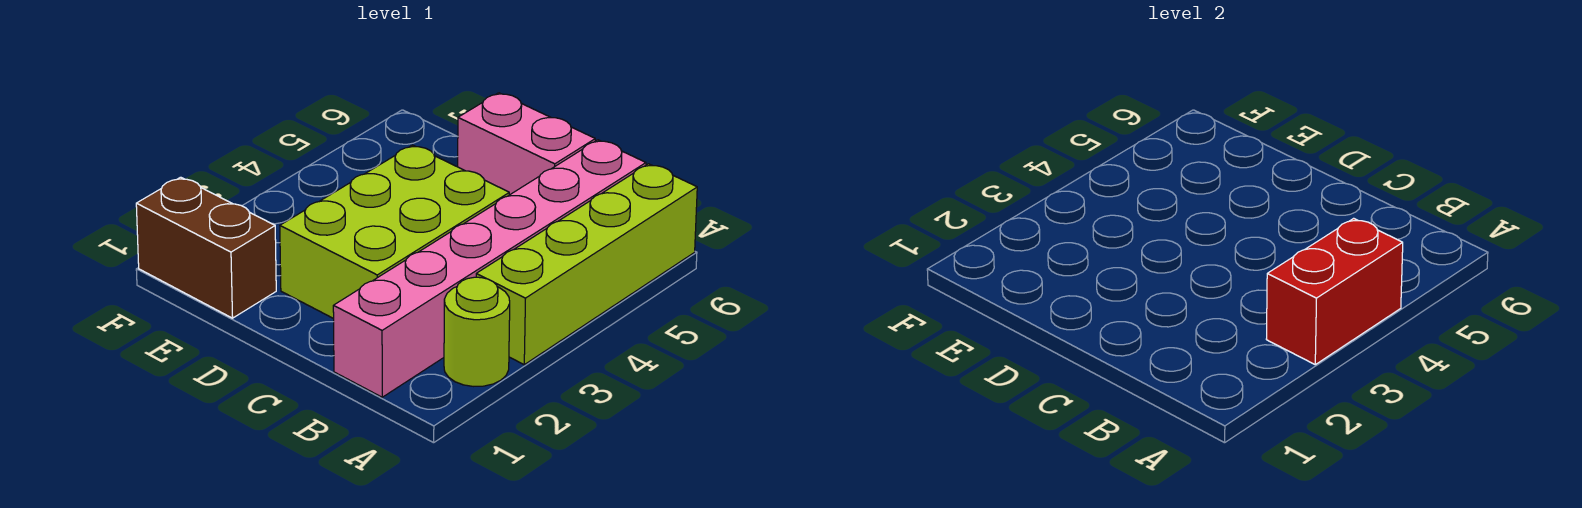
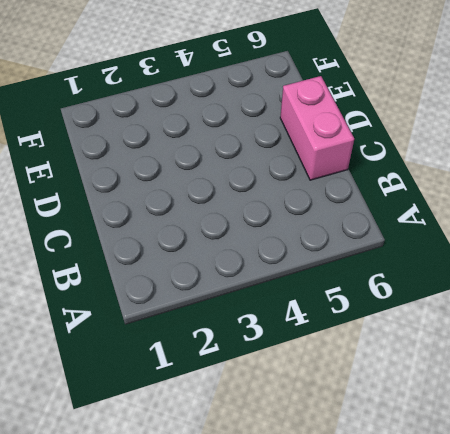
none -> lime round brick A2 level 1
none -> lime brick A3:A6 level 1

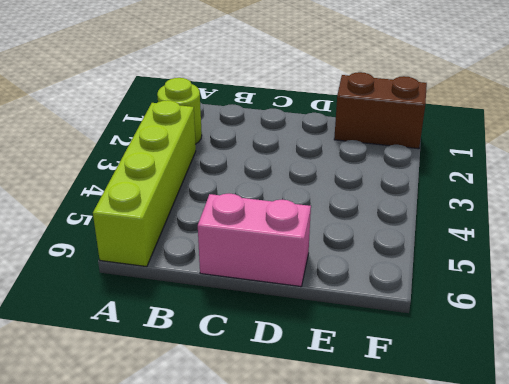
none -> pink brick B1:B6 level 1
none -> lime brick C2:D4 level 1

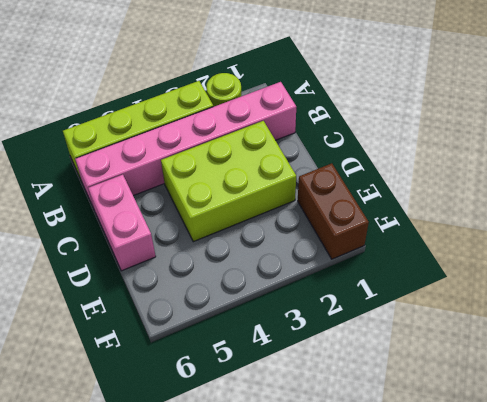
none -> red brick A3:A4 level 2

